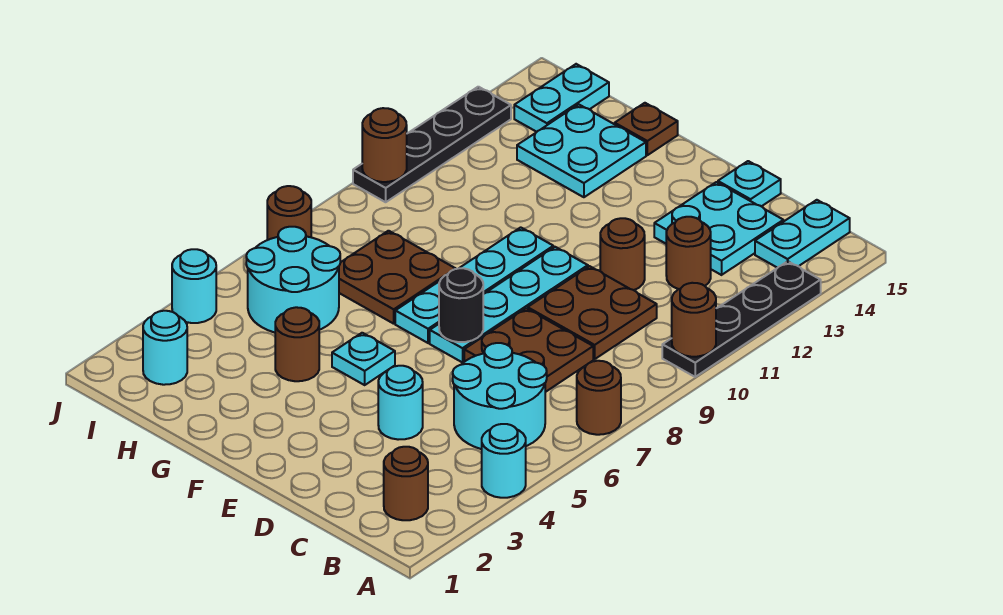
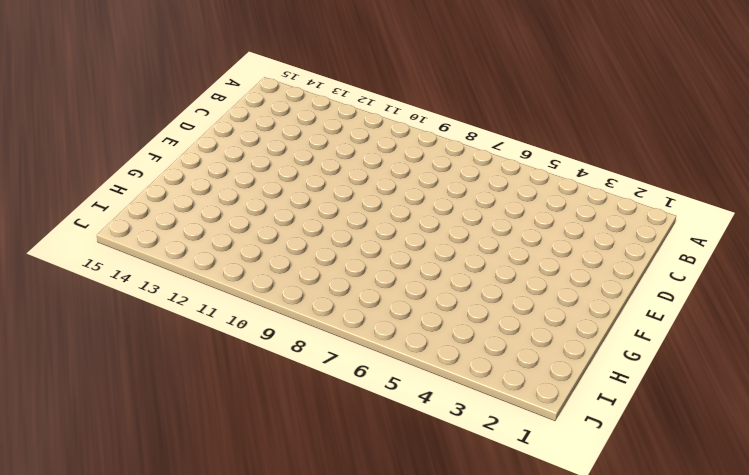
none -> cyan round brick A4 level 1
none -> brown round brick A7 level 1
none -> black plate A10:A13 level 1

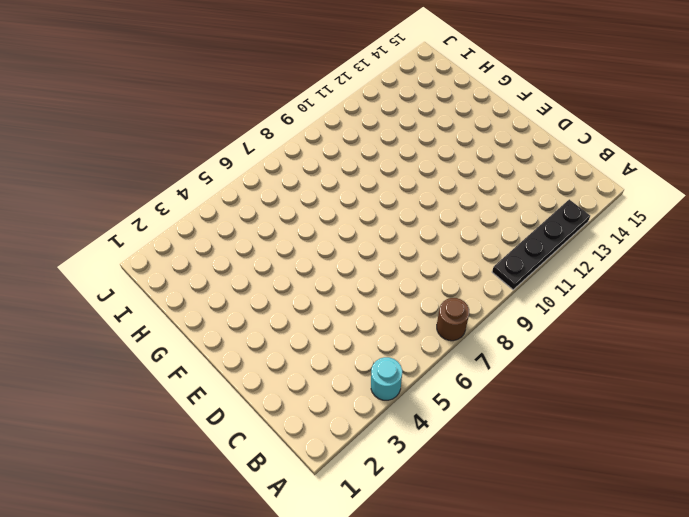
none -> brown round brick B2 level 1
none -> cyan round brick B5:C6 level 1
none -> cyan plate B14:B15 level 1

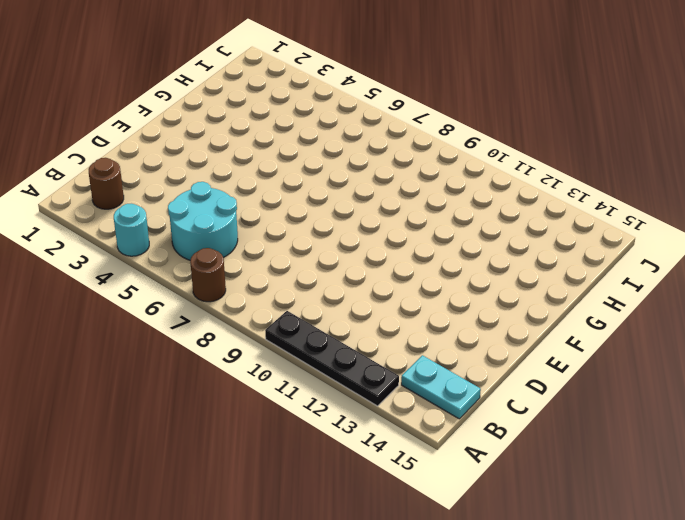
none -> brown plate C7:D8 level 1
none -> brown plate C9:D10 level 1
none -> brown round brick C12 level 1

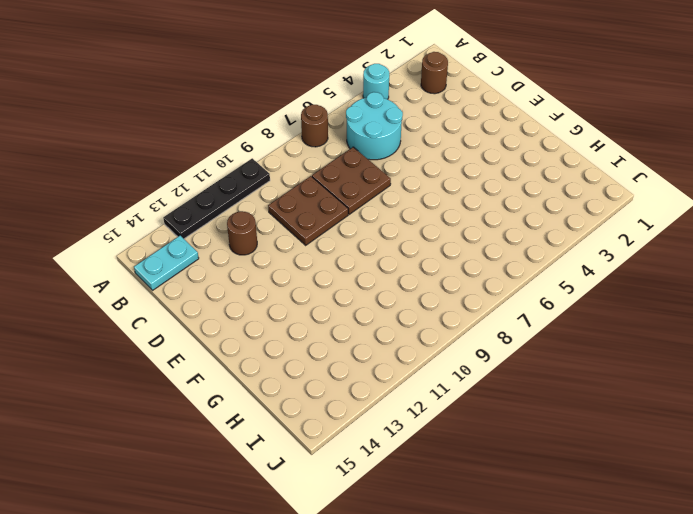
none -> cyan plate C13:D14 level 1
none -> cyan round brick D4 level 1
none -> brown round brick D11 level 1

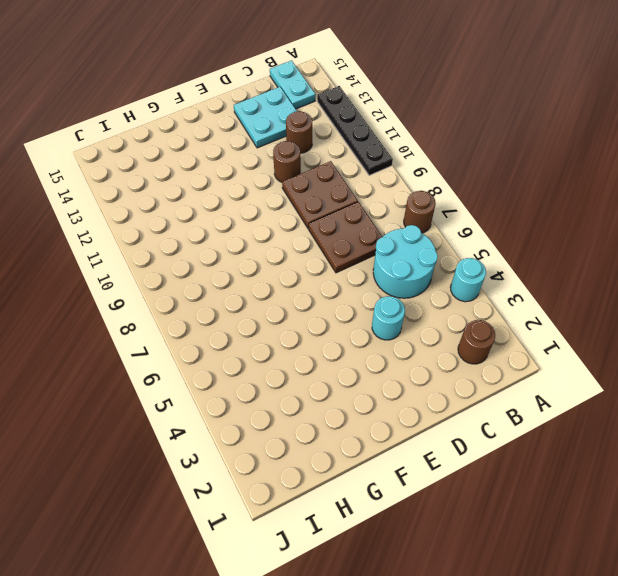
none -> cyan plate D15 level 1
none -> cyan plate E7:E10 level 1
none -> cyan plate F5 level 1

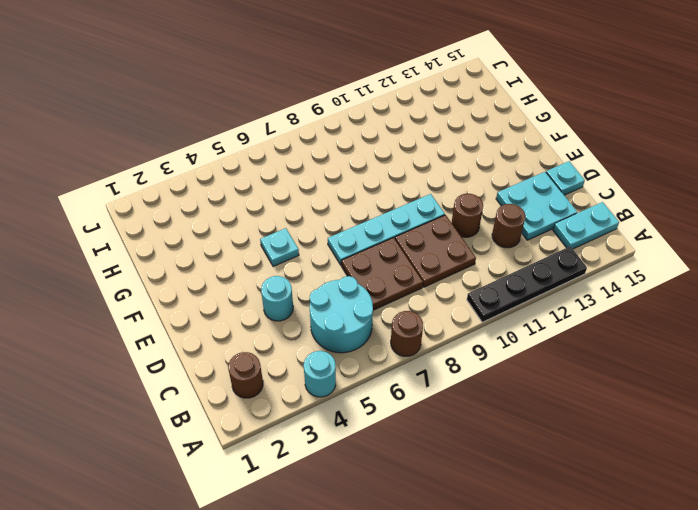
none -> cyan plate F7:F10 level 1
none -> brown round brick G4 level 1
none -> brown plate G7:H8 level 1

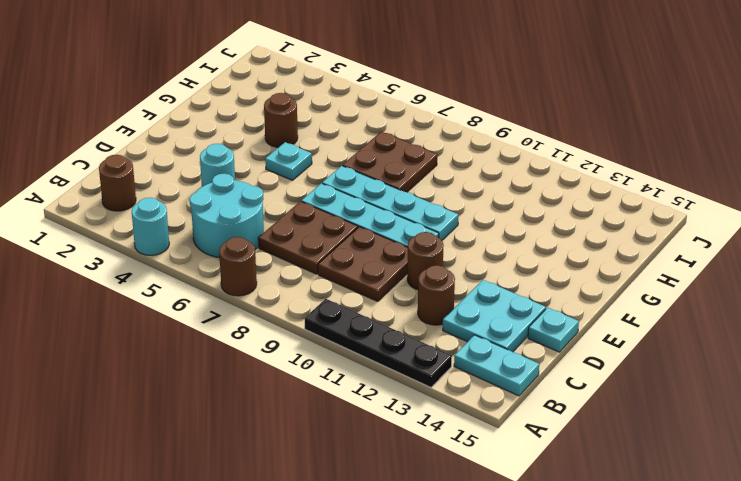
none -> cyan plate G13:H14 level 1
none -> brown plate G15 level 1
none -> cyan round brick H5:I6 level 1

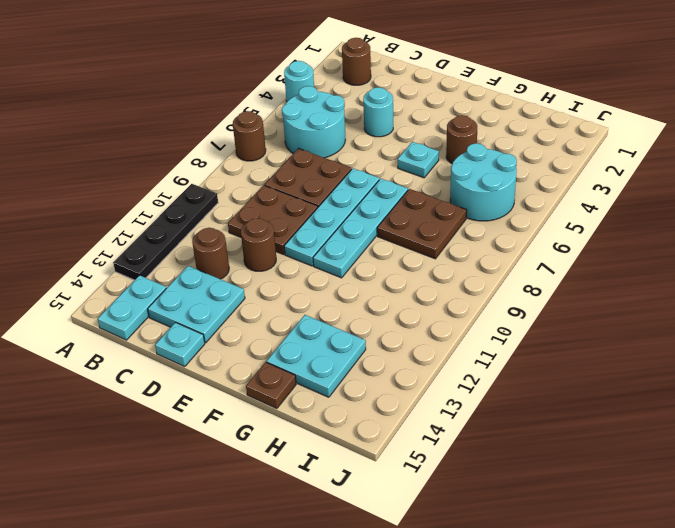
none -> cyan round brick I2 level 1
none -> cyan plate I14:I15 level 1
none -> cyan round brick J4 level 1

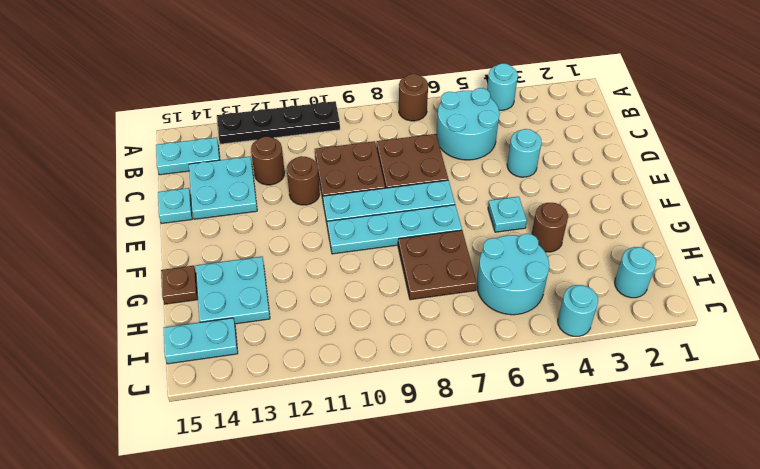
none -> brown round brick B2 level 1
none -> brown round brick J7 level 1
none -> black plate J10:J13 level 1

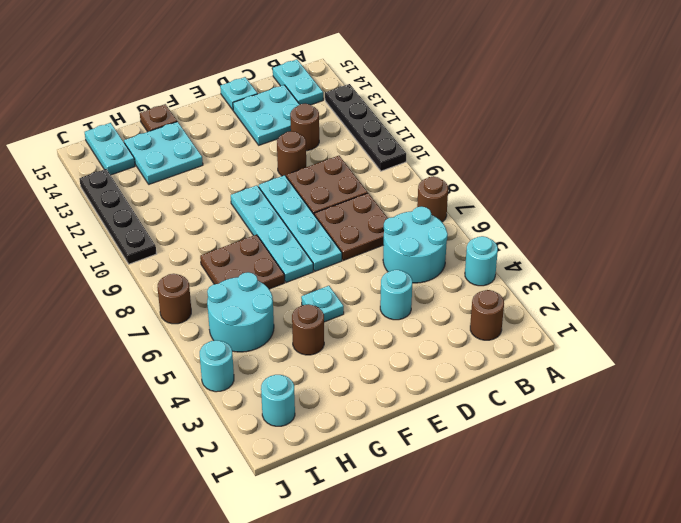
none -> brown round brick A10 level 2
none -> black round brick E7 level 2
none -> brown round brick J10 level 2

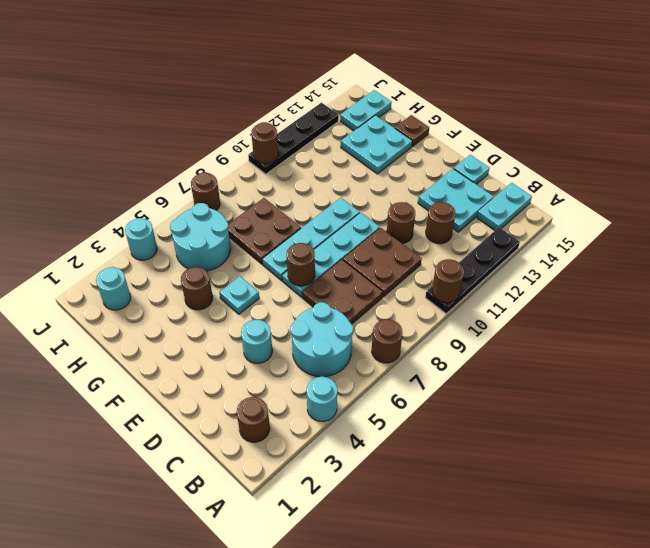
brown round brick E7 level 2 -> black round brick E7 level 2

